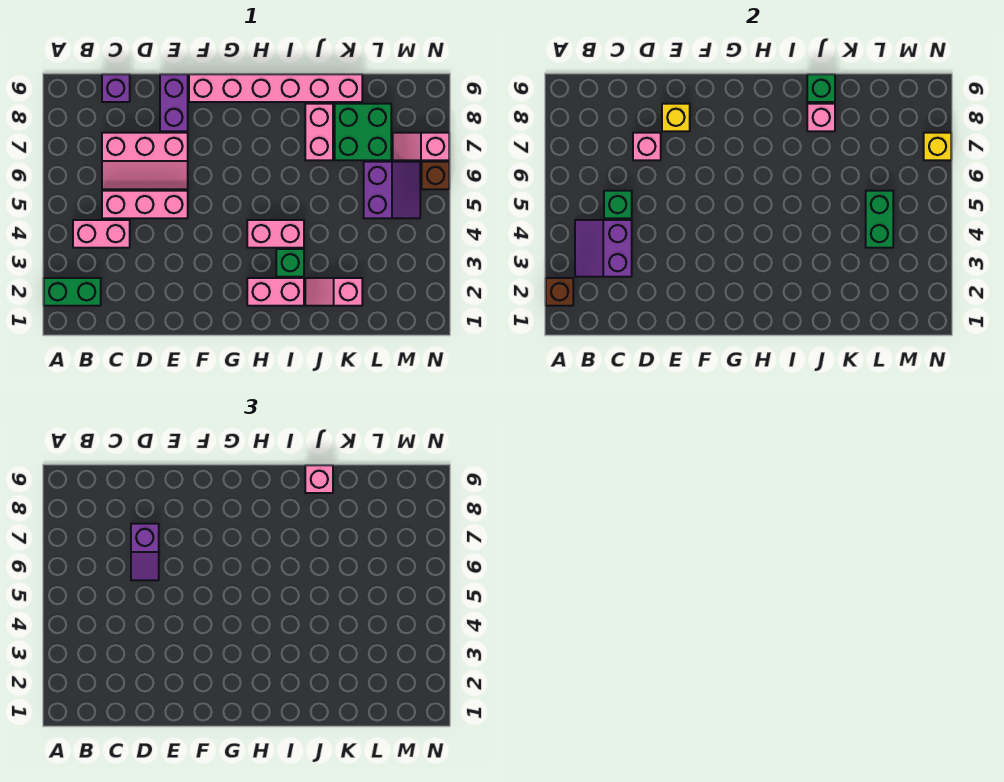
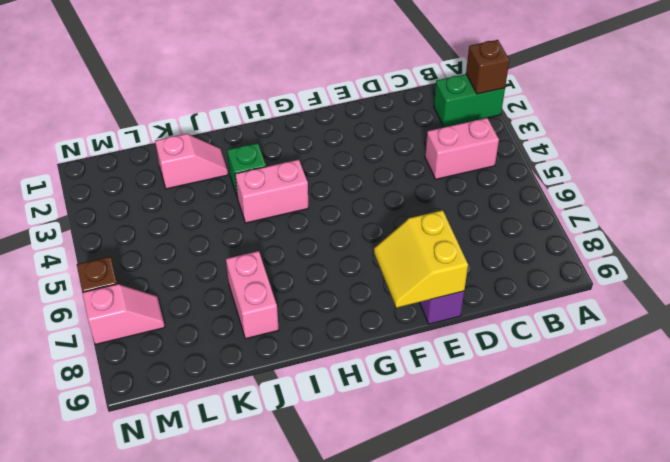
yellow slope E8:F9 level 2 top E -> yellow brick E8 level 2
none -> pink brick C5:E5 level 1
none -> pink slope C6:E7 level 1 top 7
none -> purple brick C9 level 1

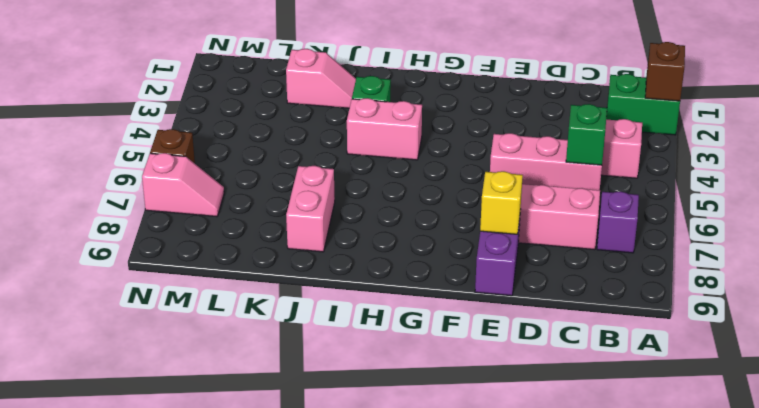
purple brick B7 level 1 -> purple brick C9 level 1
none -> pink brick F9:K9 level 1
none -> pink brick H2:I2 level 1
none -> green brick K7:L8 level 1

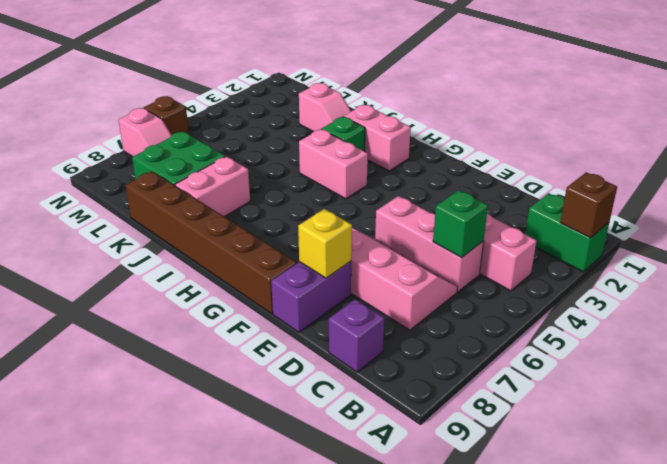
brown brick F9:K9 level 1 -> pink brick F9:K9 level 1
none -> purple slope L5:M6 level 1 top L
none -> purple slope B3:C4 level 2 top C
none -> pink brick D7 level 2

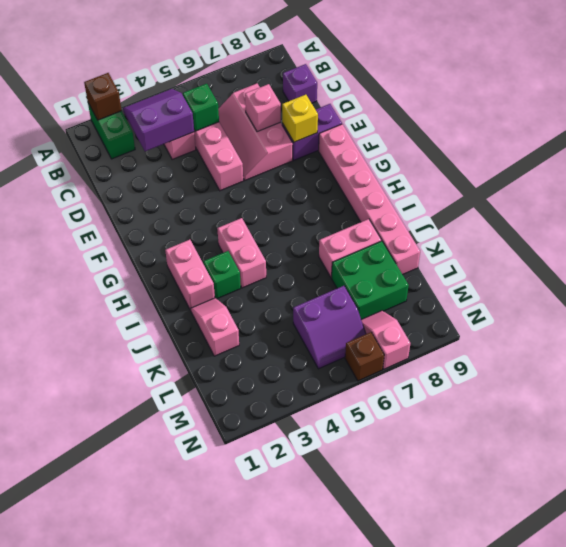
none -> pink brick J8 level 2
none -> green brick J9 level 2
none -> green brick L4:L5 level 2

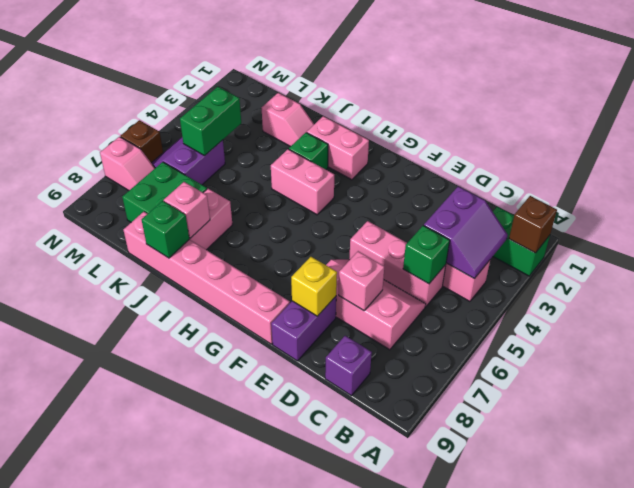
none -> yellow brick N7 level 2
none -> purple slope D6:D7 level 3 top 7
none -> pink brick J9 level 3

